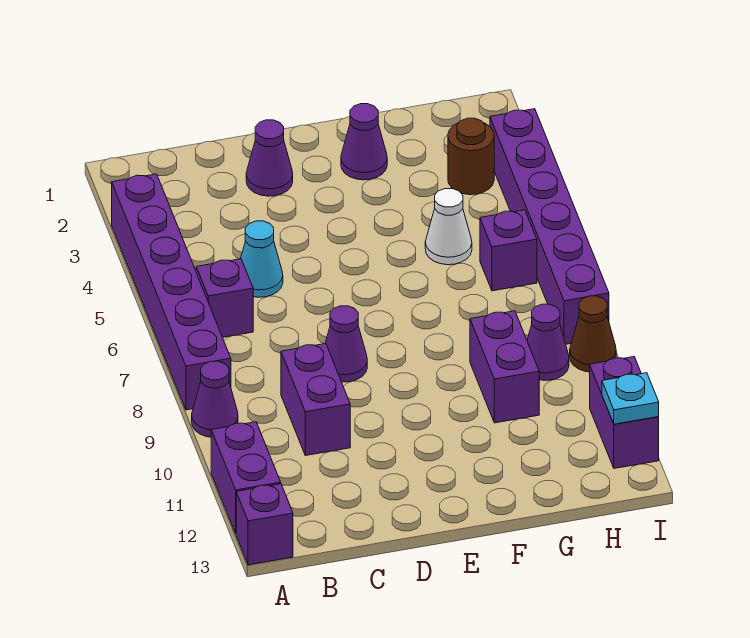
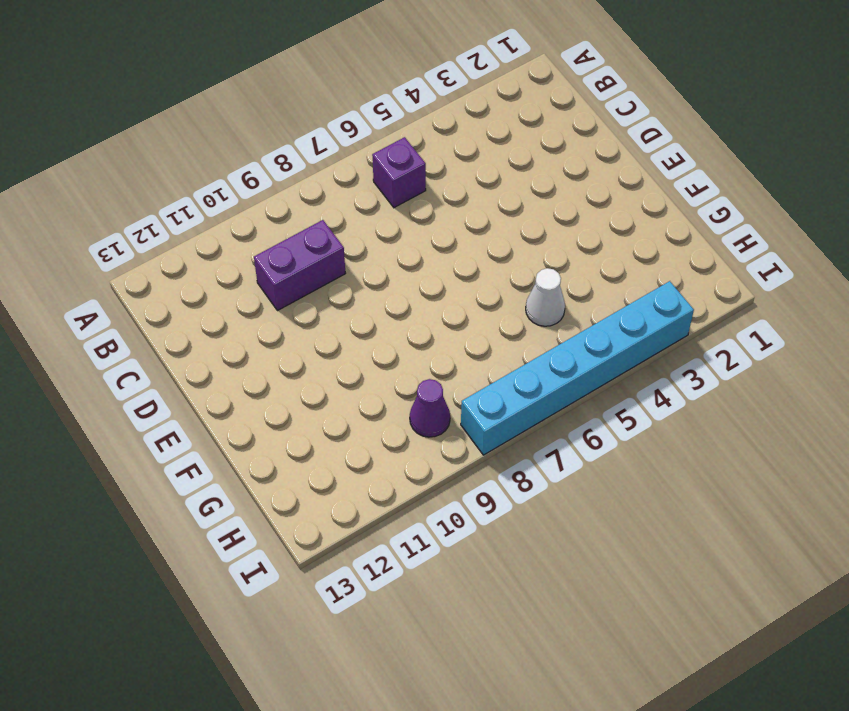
cyan brick I3:I8 level 1 -> purple brick I3:I8 level 1
none -> purple brick A3:A8 level 1
none -> purple cone A9 level 1
none -> purple brick A11:A12 level 1

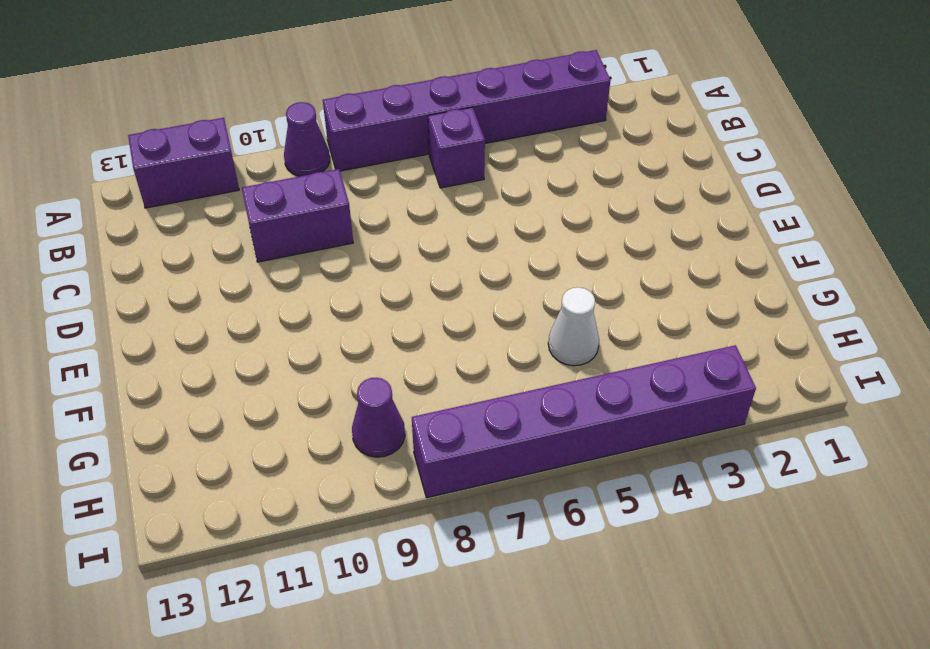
none -> purple brick A13 level 1
none -> cyan cone C5 level 1
none -> purple cone D2 level 1

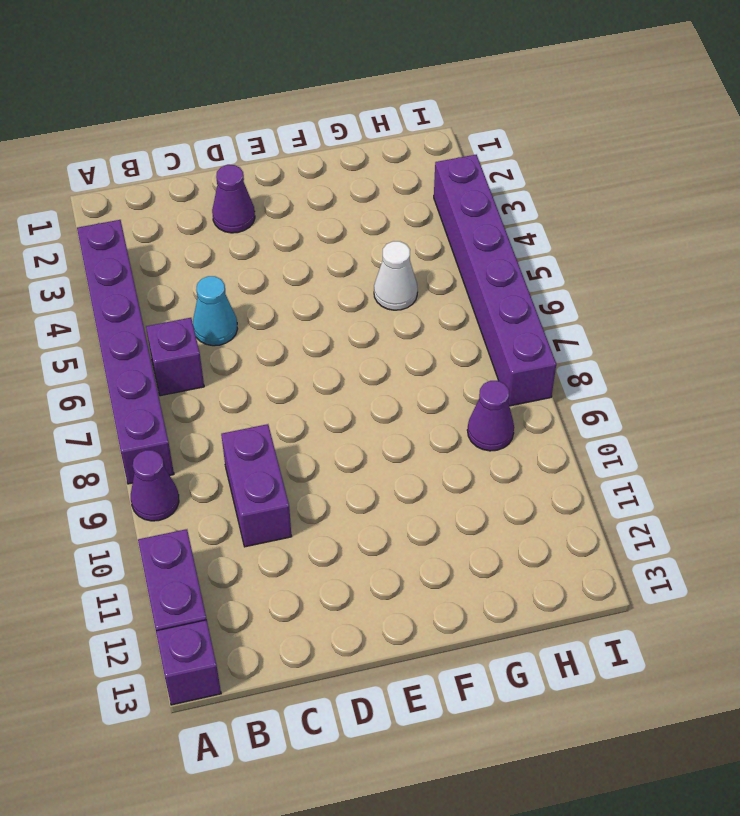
none -> purple cone D8 level 1
none -> purple cone F2 level 1
none -> purple brick G9:G10 level 1

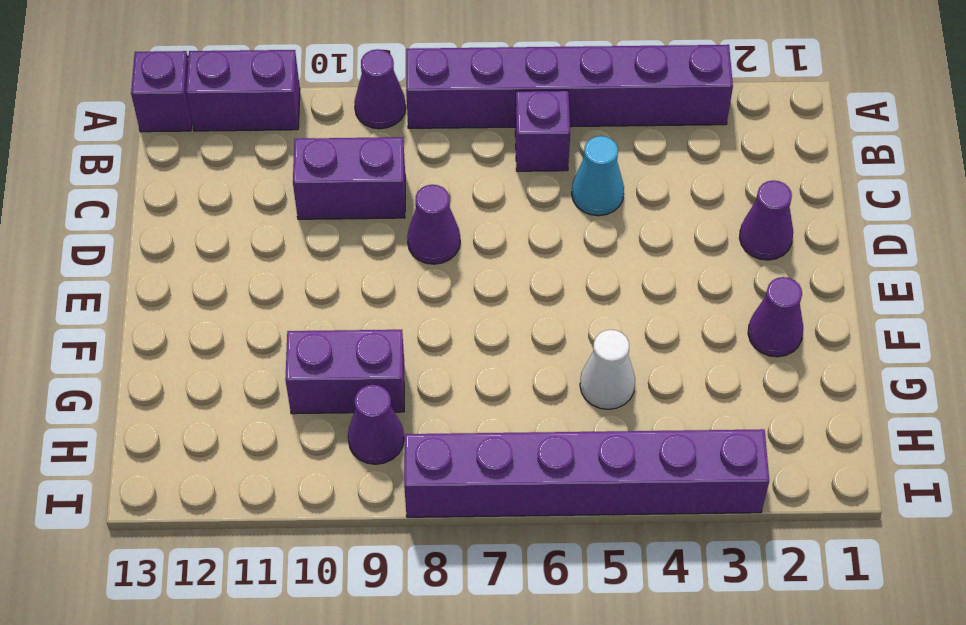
none -> brown round brick H3 level 1
none -> purple brick H6 level 1
none -> brown cone I9 level 1

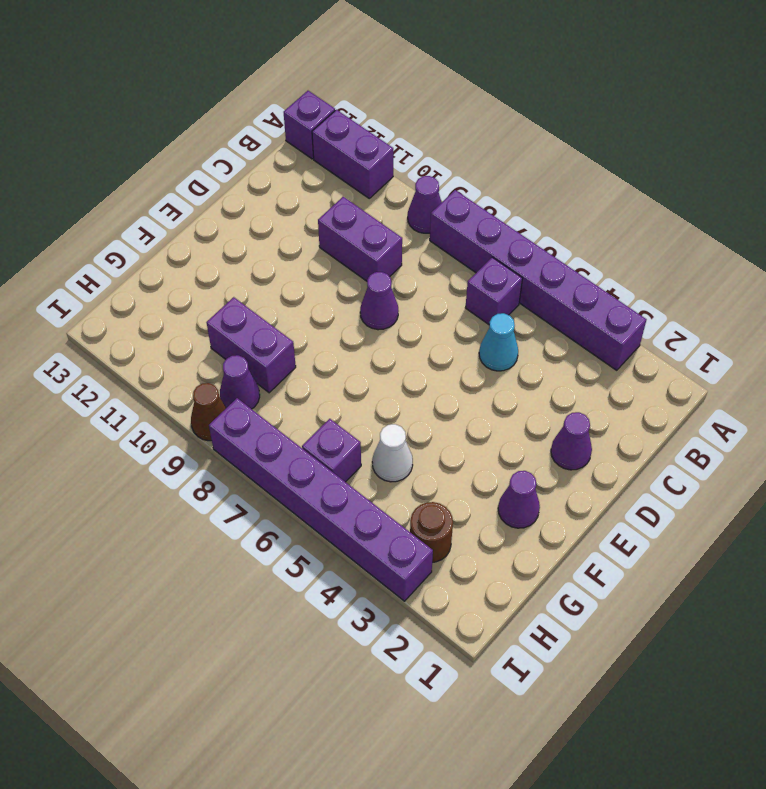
none -> purple brick I11:I12 level 1
none -> cyan plate I12 level 2

